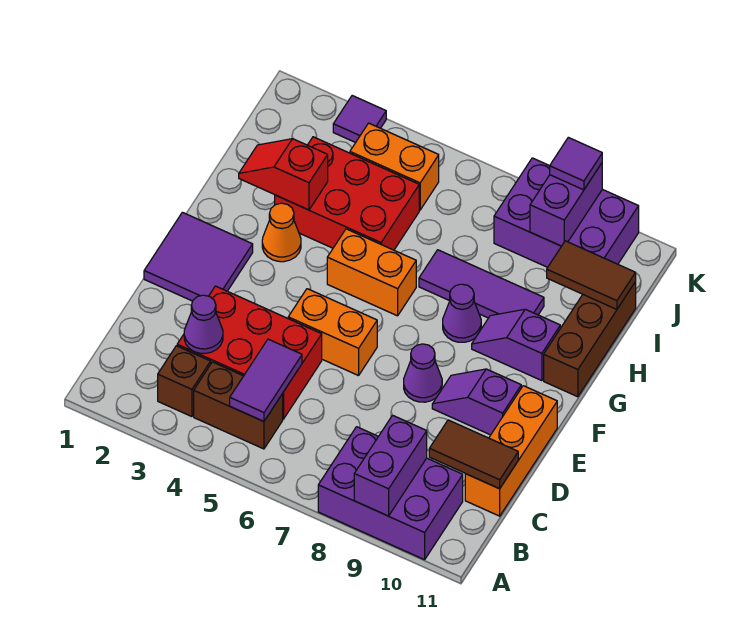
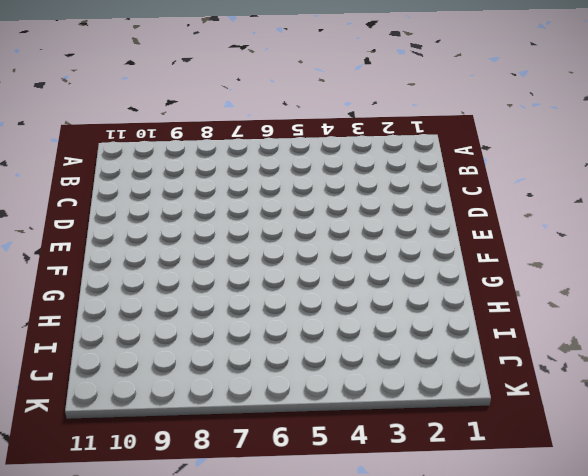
none -> purple brick A8:B10 level 1
none -> brown brick B3 level 1
none -> brown brick B4:B5 level 1

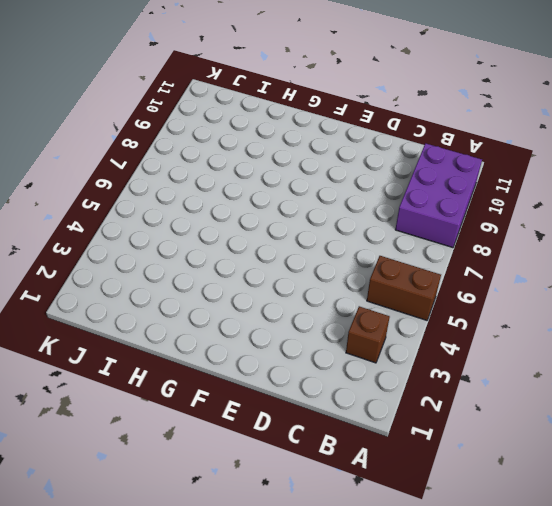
brown brick A5:B5 level 1 -> brown brick B4:B5 level 1
none -> red brick C3:D5 level 1
none -> orange brick C11:E11 level 1
none -> purple tile E1:F2 level 1

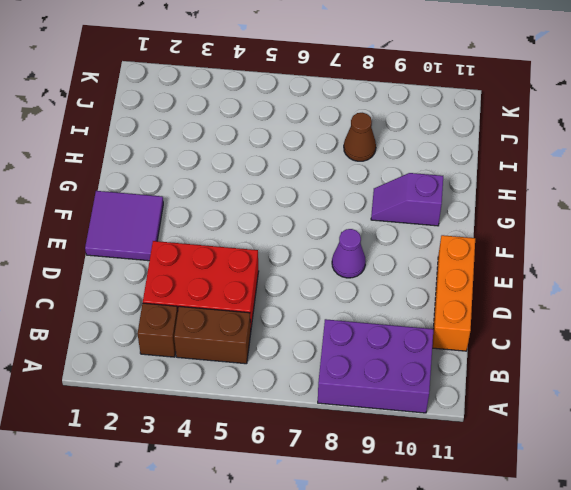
brown cone I8 level 1 -> none
none -> orange brick E5:E6 level 1
none -> purple slope E9:E10 level 1 top 10
none -> orange cone G3 level 1

